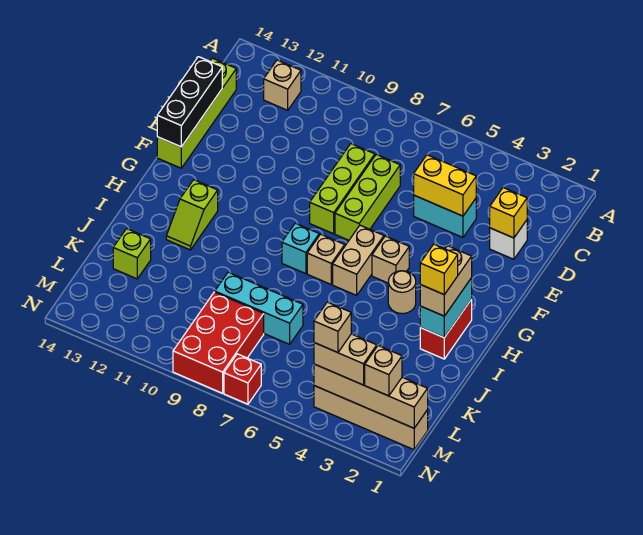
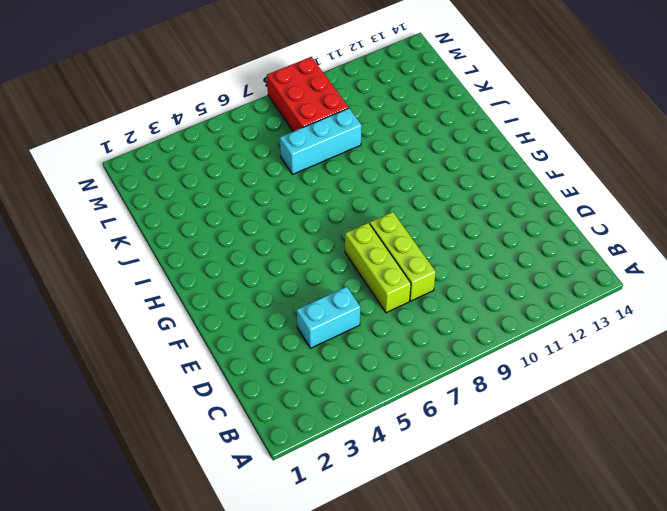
none -> tan brick B12 level 1
none -> lime brick C14:F14 level 1
none -> white brick D2 level 1

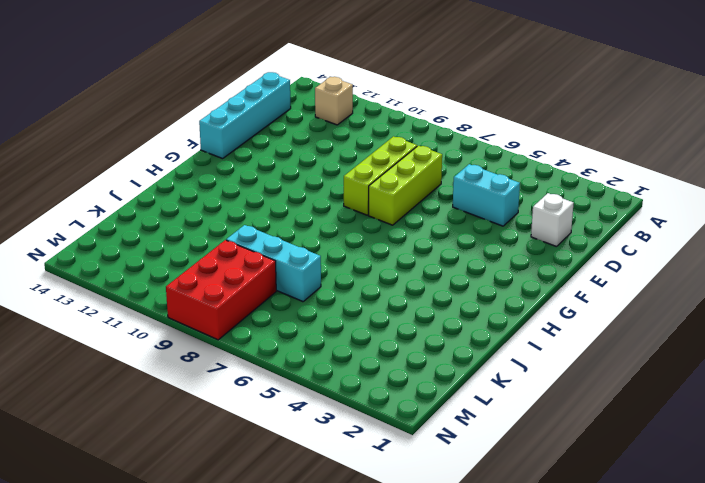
cyan brick C14:F14 level 1 -> lime brick C14:F14 level 1
none -> tan brick G5 level 1
none -> tan brick G6:H6 level 1
none -> red brick H2:I2 level 1

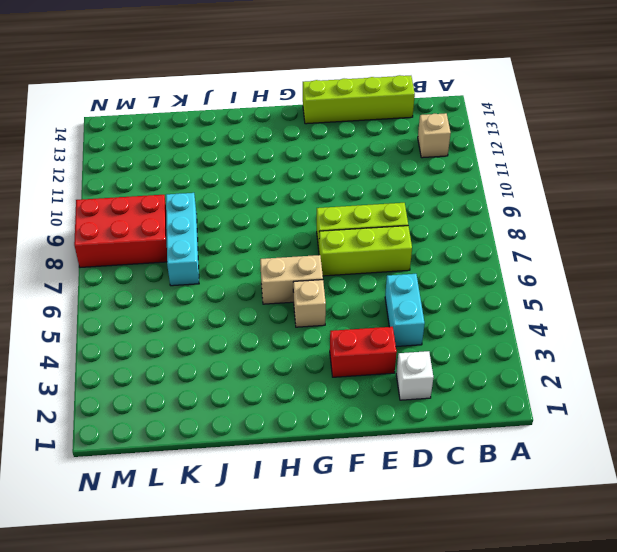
red brick E3:F3 level 1 -> red brick H2:I2 level 1
none -> tan round brick H4 level 1
none -> tan brick H7 level 1
none -> cyan brick H8 level 1

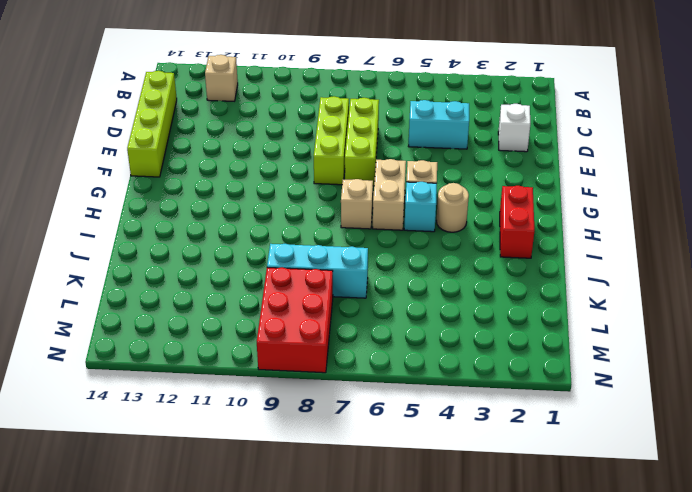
cyan brick H5 level 1 -> cyan brick H8 level 1
none -> lime slope H12:I12 level 1 top H
none -> lime brick K13 level 1
none -> tan brick M1:M4 level 1

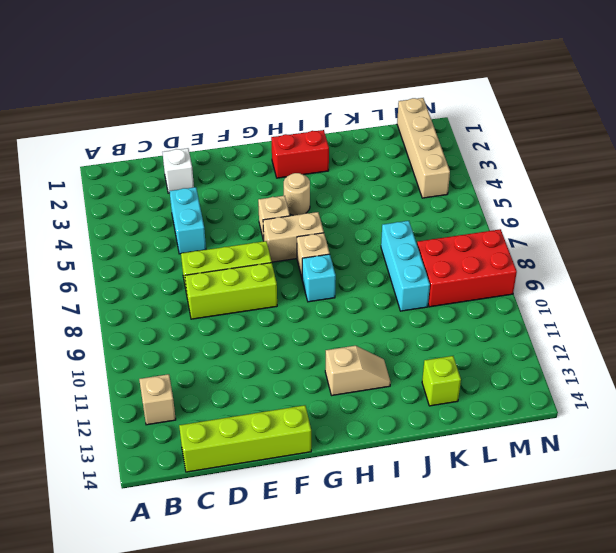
tan slope H12:I12 level 1 top H -> lime slope H12:I12 level 1 top H
none -> red brick N7 level 1
none -> yellow brick D2 level 2
none -> yellow brick D4:D5 level 2

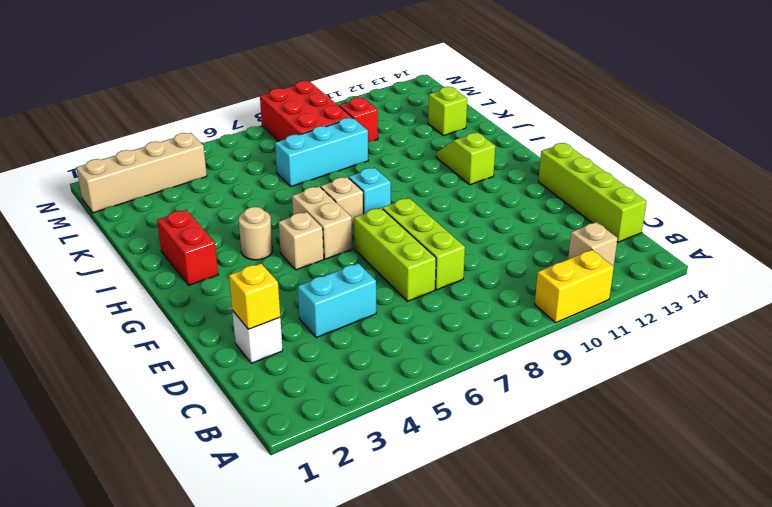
yellow brick A10:A11 level 1 -> yellow brick D4:D5 level 2
red brick L10 level 1 -> red brick N7 level 1
none -> black brick D14:F14 level 2
none -> cyan brick H2:I2 level 2
none -> tan brick M1:M4 level 2

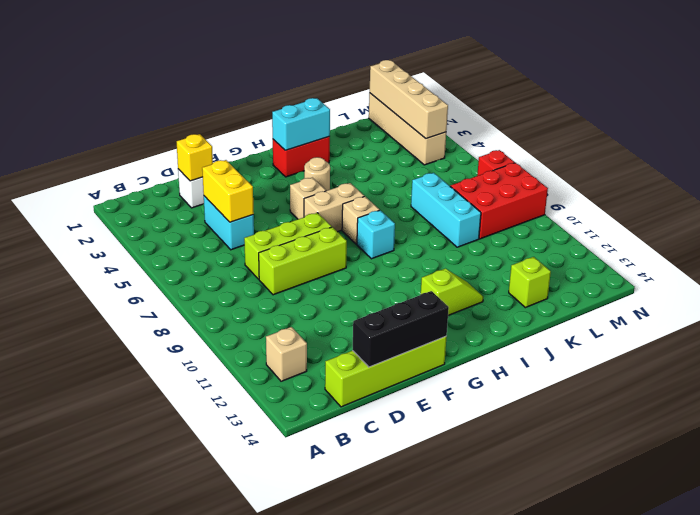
none -> tan brick H2:I2 level 3
none -> tan brick M2 level 3
none -> tan brick M3:M4 level 3

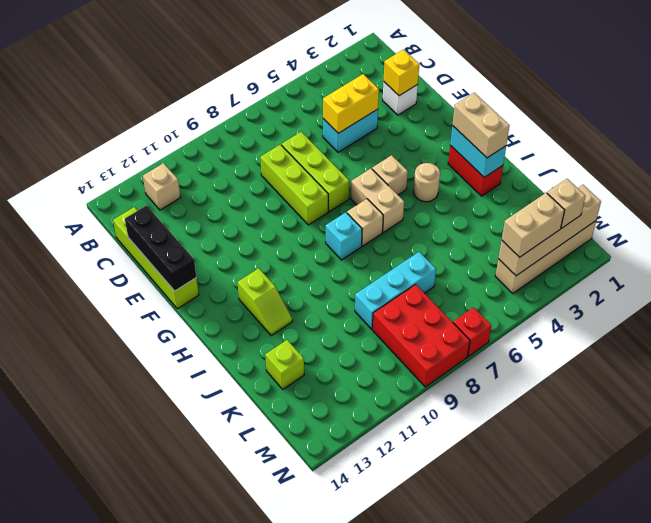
none -> yellow brick I2 level 4
none -> tan brick M4 level 4

